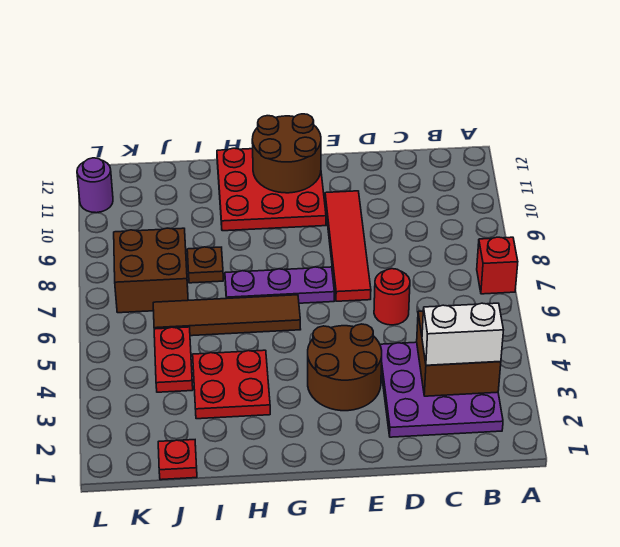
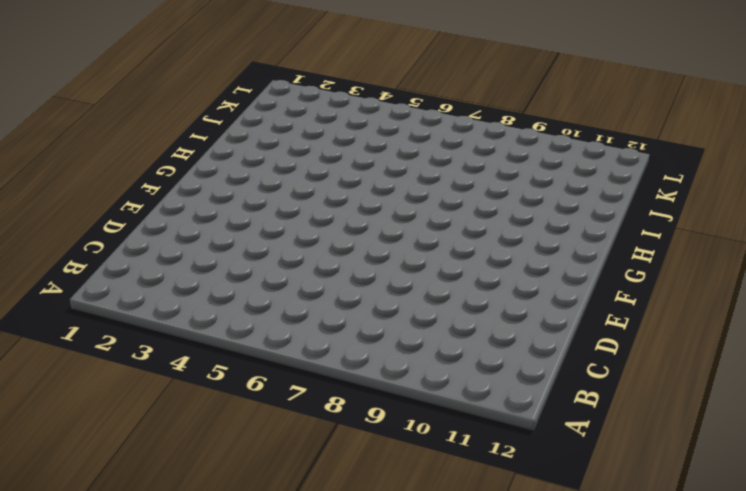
none -> red brick A7 level 1
none -> purple plate B2:D4 level 1
none -> red round brick D6 level 1

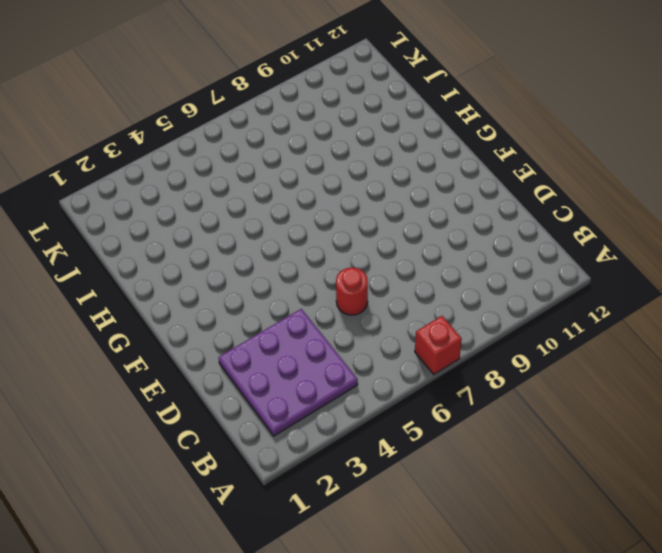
none -> brown round brick E3:F4 level 1
none -> red tile E7:E10 level 1
none -> purple plate F7:H7 level 1

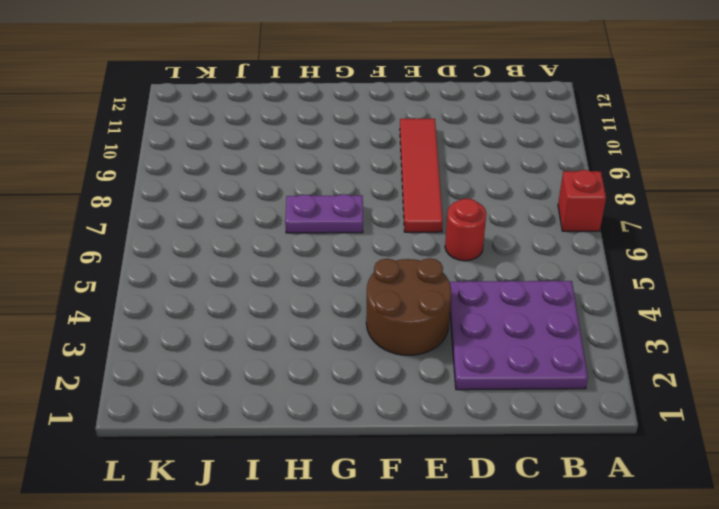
purple plate G7:H7 level 1 -> purple plate F7:H7 level 1
none -> red plate F10:H12 level 1
none -> brown tile G6:J6 level 1
none -> red plate H3:I4 level 1

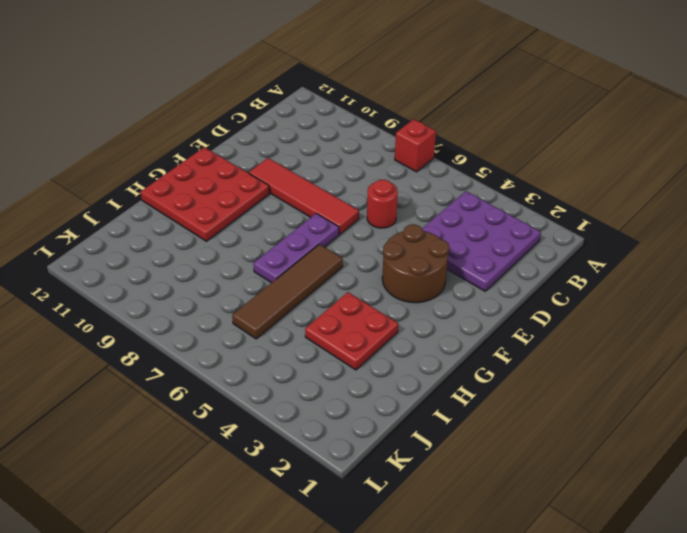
none -> brown plate I8 level 1
none -> red plate J1 level 1
none -> red plate J4:J5 level 1

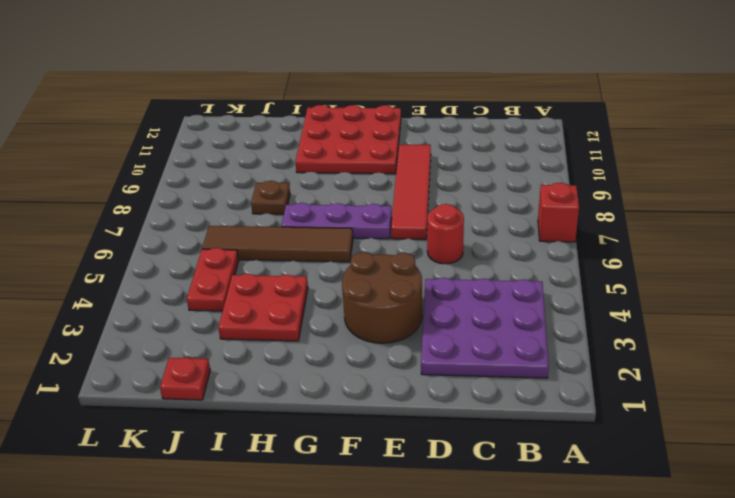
none -> brown brick J7:K8 level 1
none -> purple round brick L11 level 1
none -> brown brick B3:C4 level 2

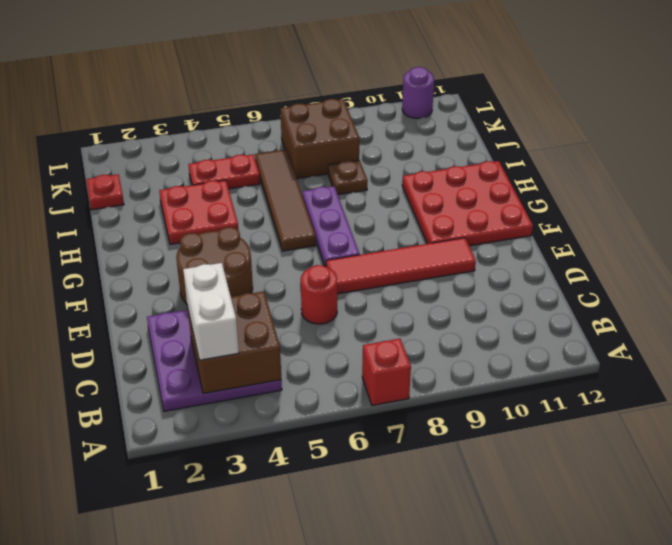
none -> brown round brick F11:G12 level 2

